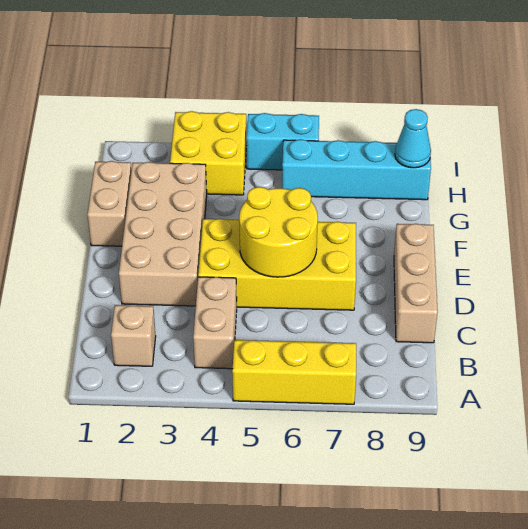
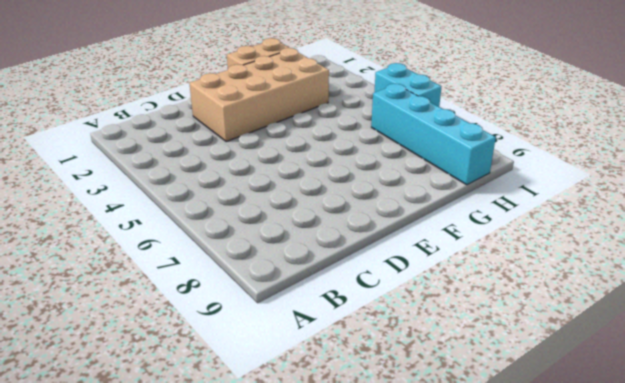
none -> yellow brick A5:A7 level 1
none -> tan brick B2 level 1
none -> tan brick B4:C4 level 1

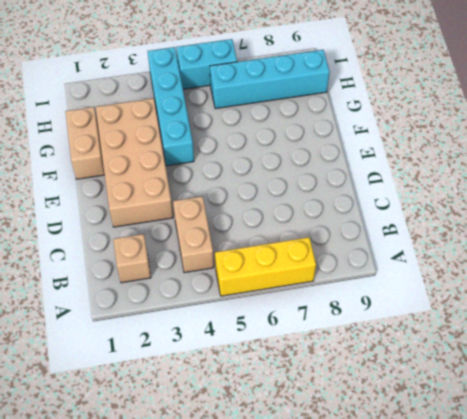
cyan brick F4:I4 level 1 -> yellow brick H3:I4 level 1
none -> tan brick C9:E9 level 1
none -> yellow brick D4:E7 level 1
none -> yellow round brick D5:E6 level 2

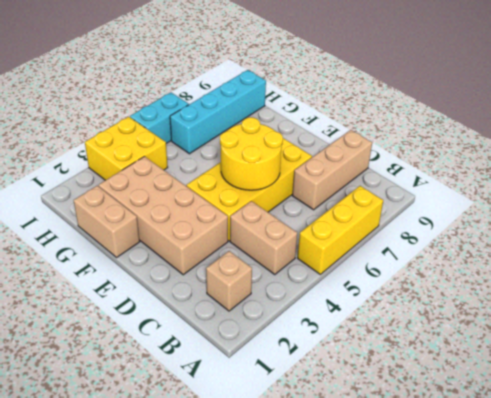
tan brick C7:C9 level 1 -> tan brick C9:E9 level 1
none -> cyan cone H9 level 2

